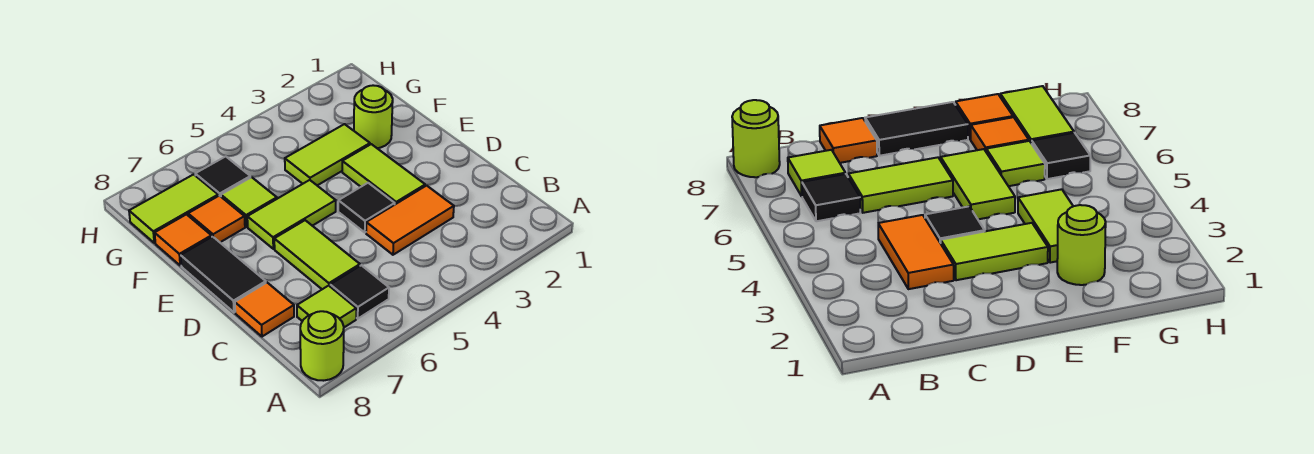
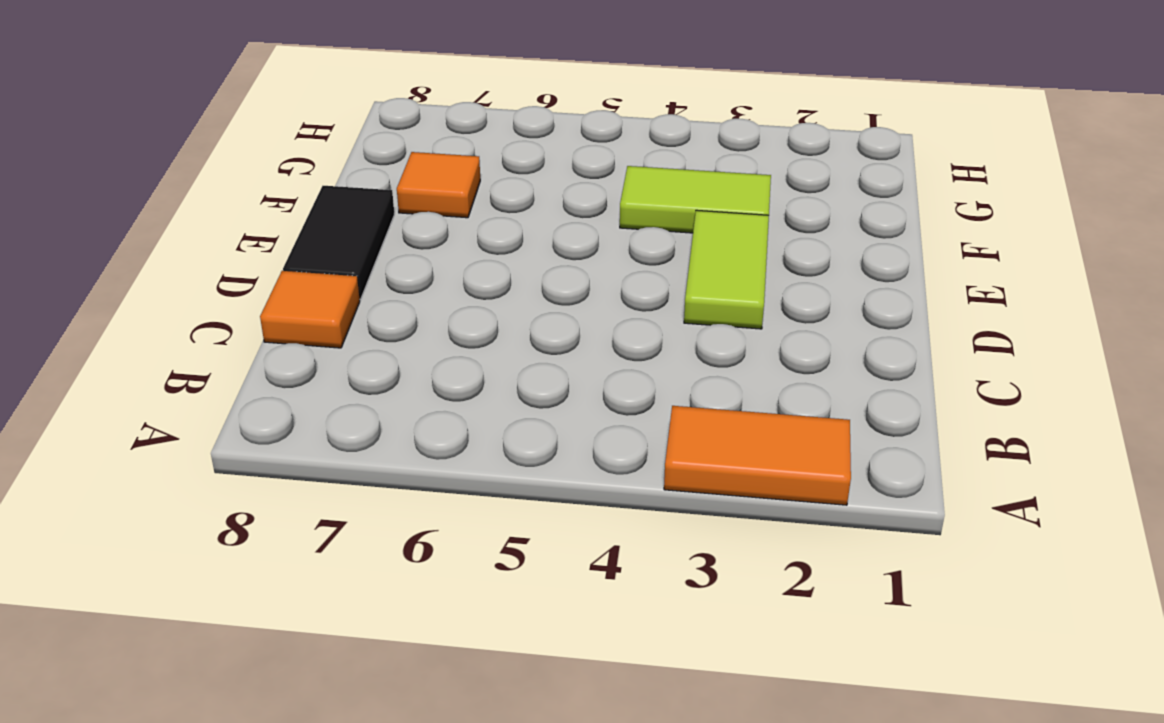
orange tile A2:A3 level 1 -> orange tile C3:C4 level 1
none -> lime round brick A8 level 1
none -> black tile B6 level 1
none -> lime tile B7 level 1

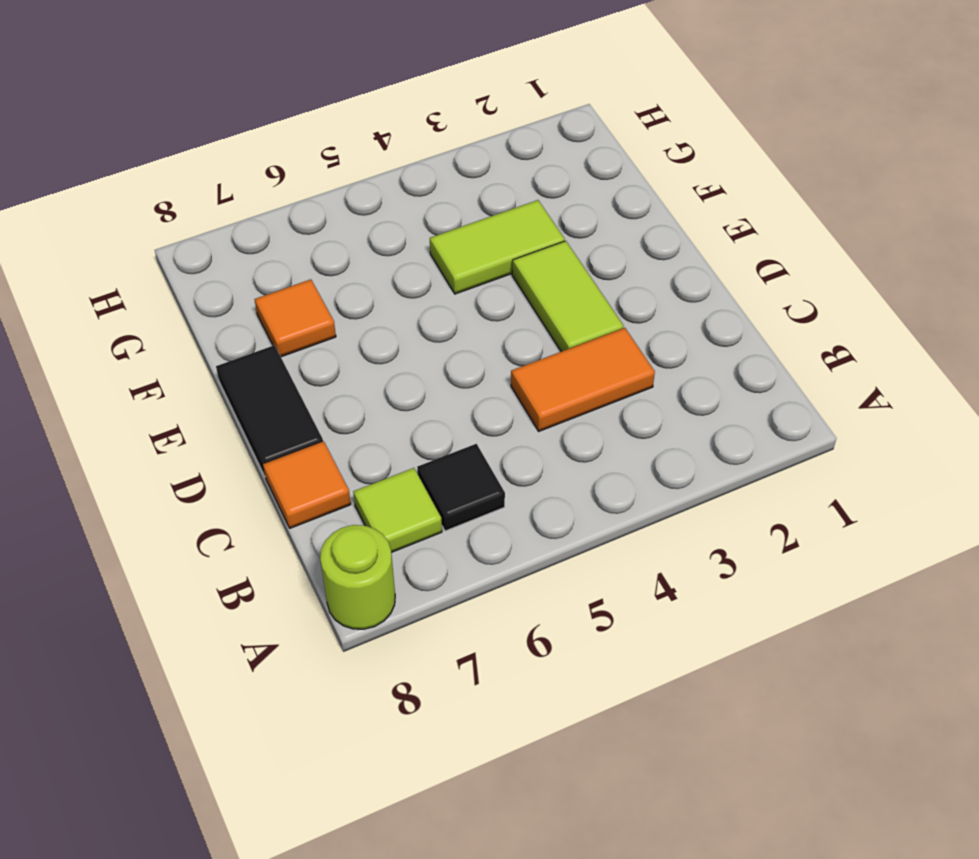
none -> lime tile C6:D6 level 1
none -> black tile D4 level 1
none -> lime tile E5:E6 level 1

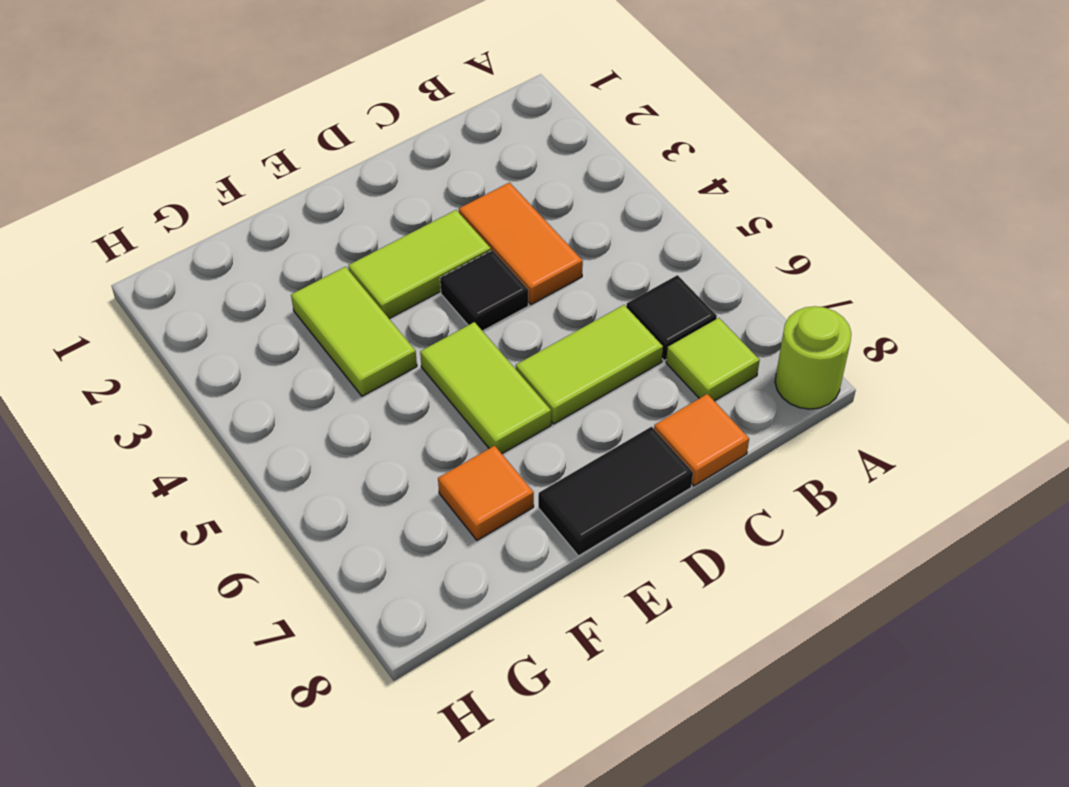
none -> lime round brick F2 level 1
none -> lime tile F6 level 1
none -> orange tile F8 level 1

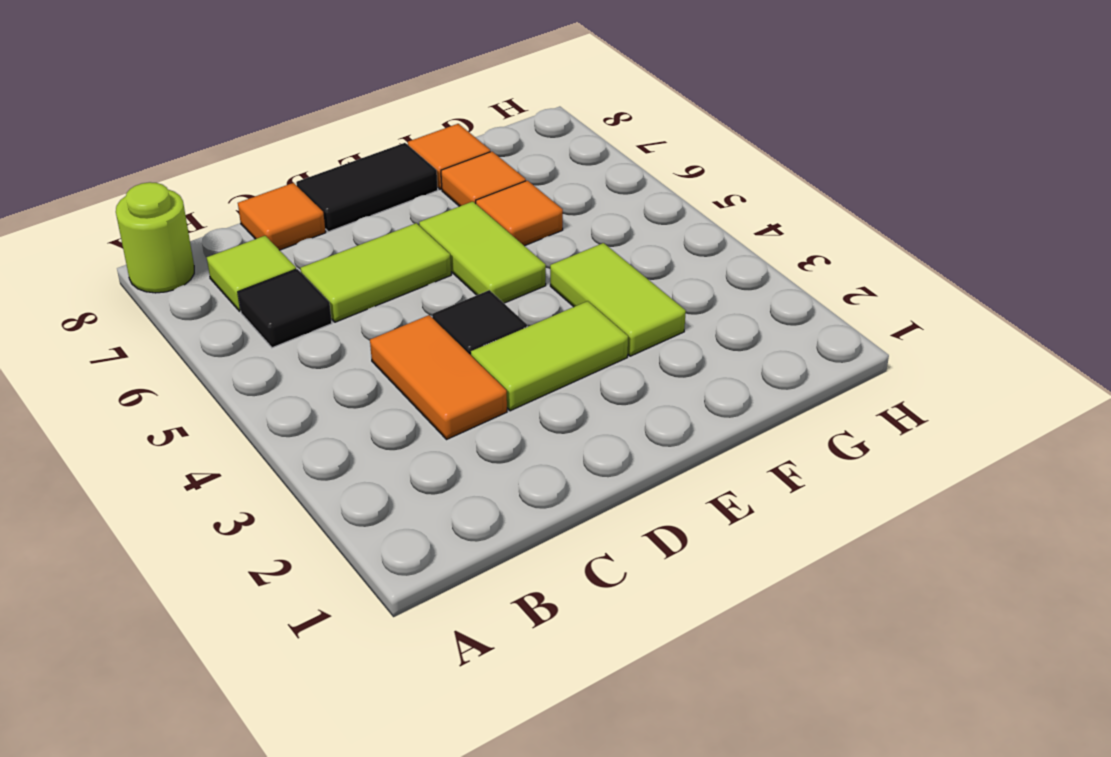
orange tile F6 level 1 -> lime tile F6 level 1
none -> lime round brick F2 level 1
none -> black tile G6 level 1
none -> lime tile G7:G8 level 1

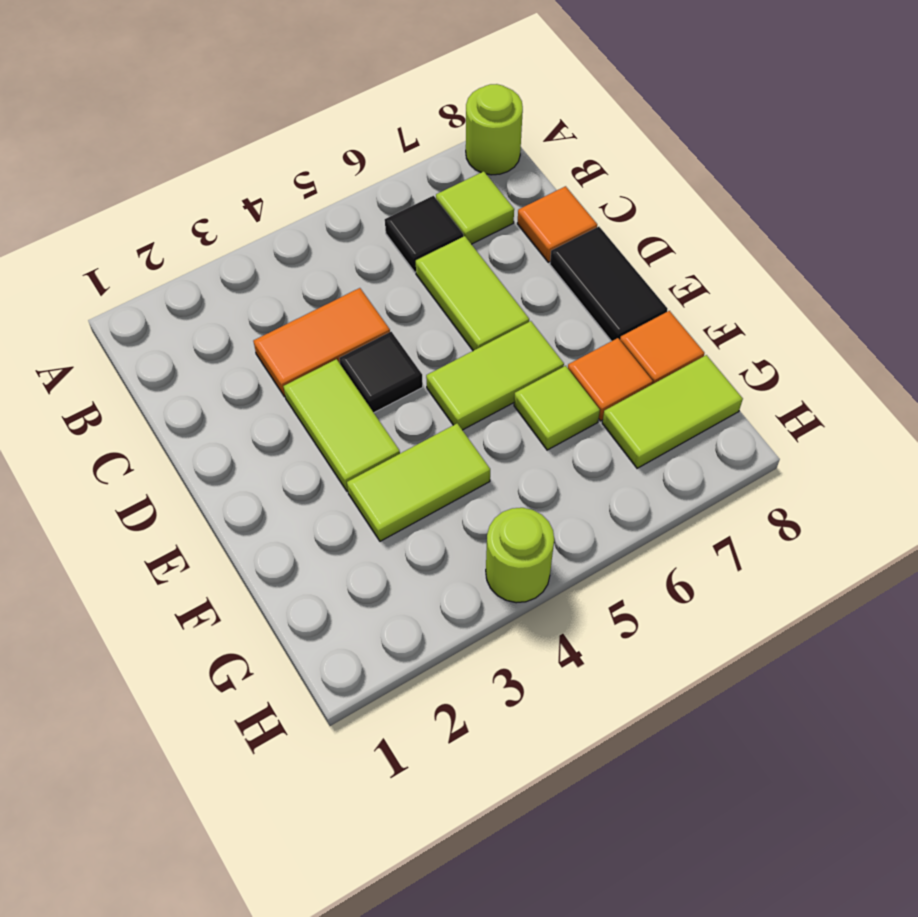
lime round brick H4 level 1 -> lime round brick F2 level 1
none -> black tile G6 level 1

